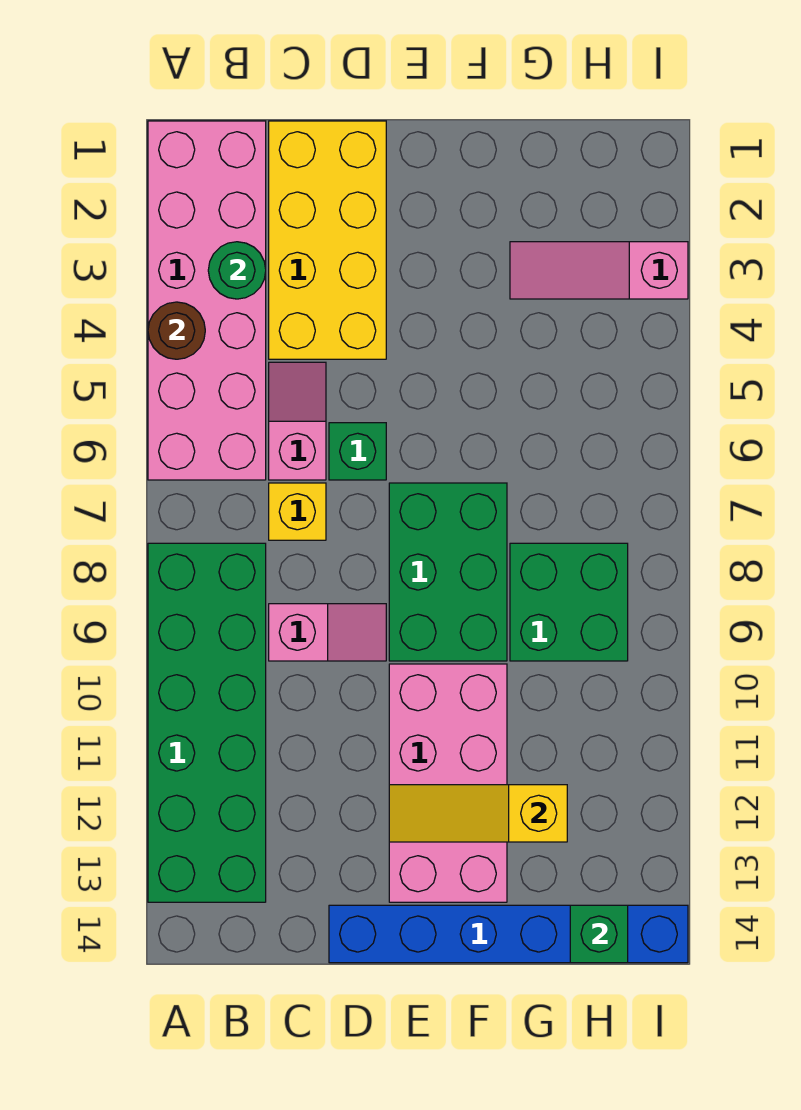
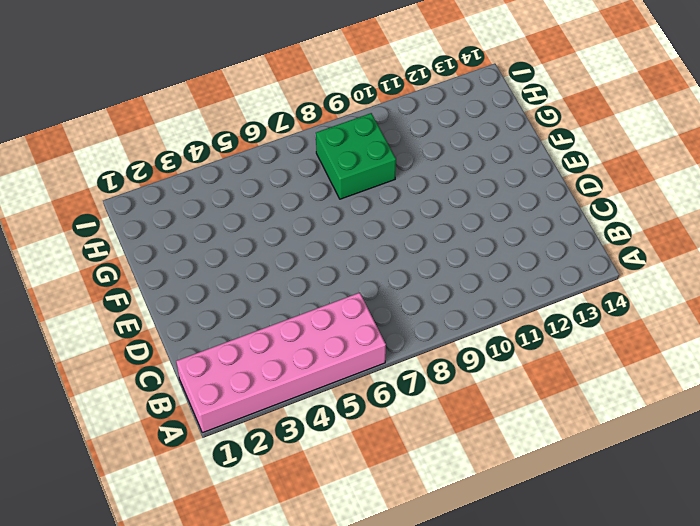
none -> green brick A8:B13 level 1
none -> yellow brick C1:D4 level 1
none -> pink slope C5:C6 level 1 top 6

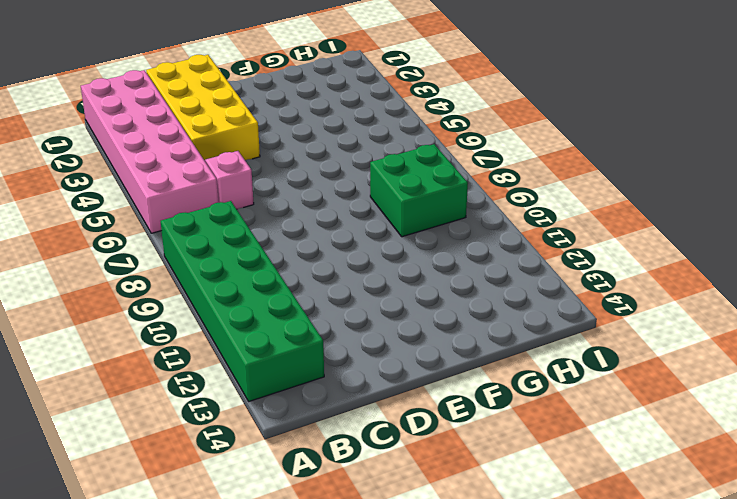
none -> yellow brick C7 level 1
none -> pink slope C9:D9 level 1 top C
none -> green brick D6 level 1

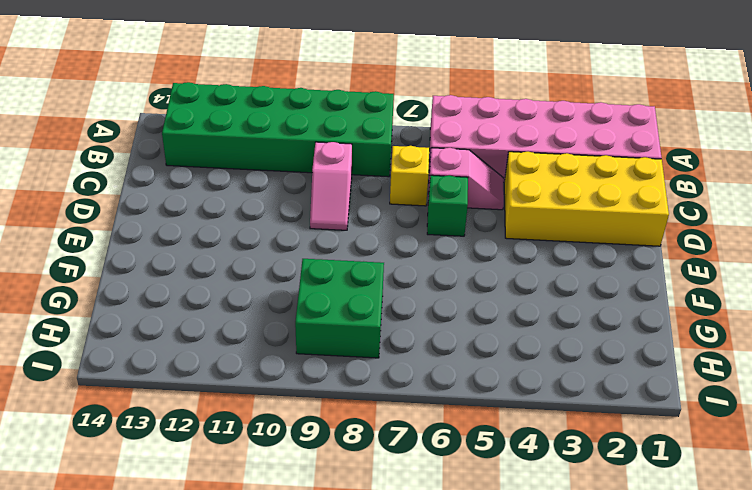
none -> blue brick D14:I14 level 1
none -> green brick E7:F9 level 1
none -> pink brick E10:F13 level 1

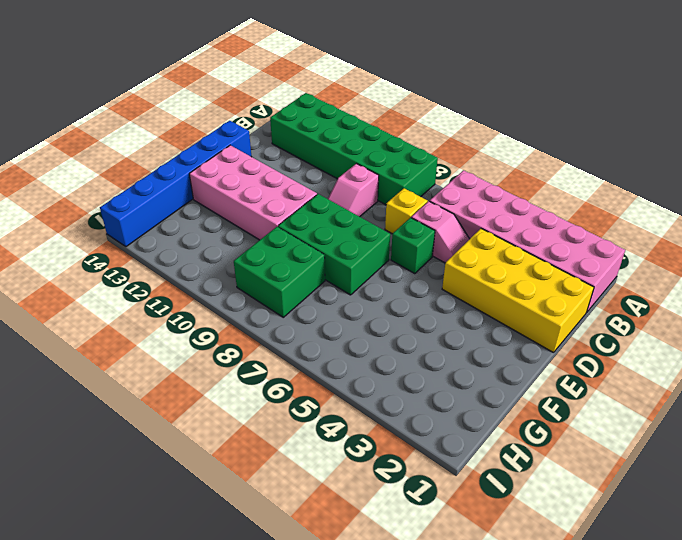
none -> pink slope G3:I3 level 1 top I
none -> brown round brick A4 level 2
none -> green round brick B3 level 2

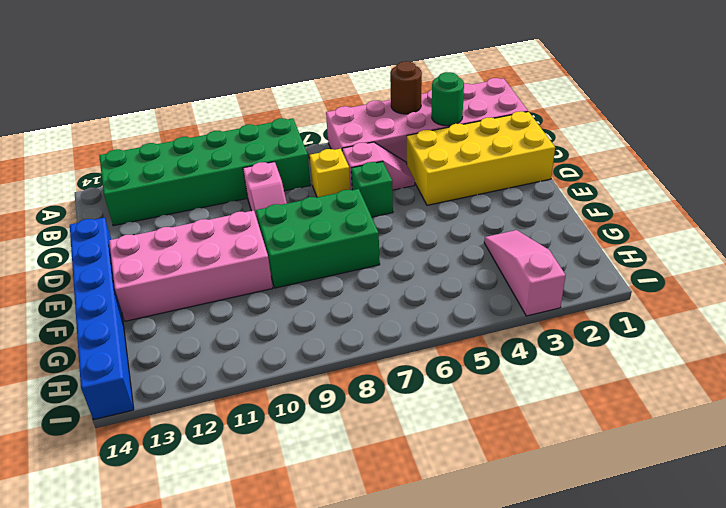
none -> green brick G8:H9 level 1
none -> yellow slope E12:G12 level 2 top G
none -> green brick H14 level 2

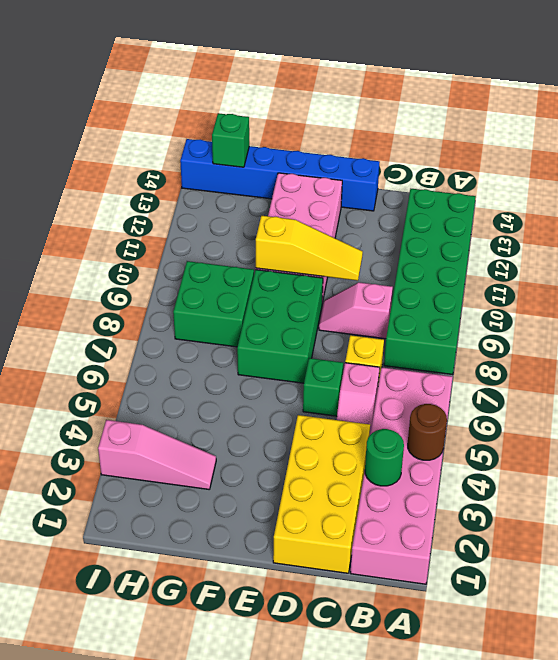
yellow slope D10:F10 level 2 top F -> yellow slope E12:G12 level 2 top G

